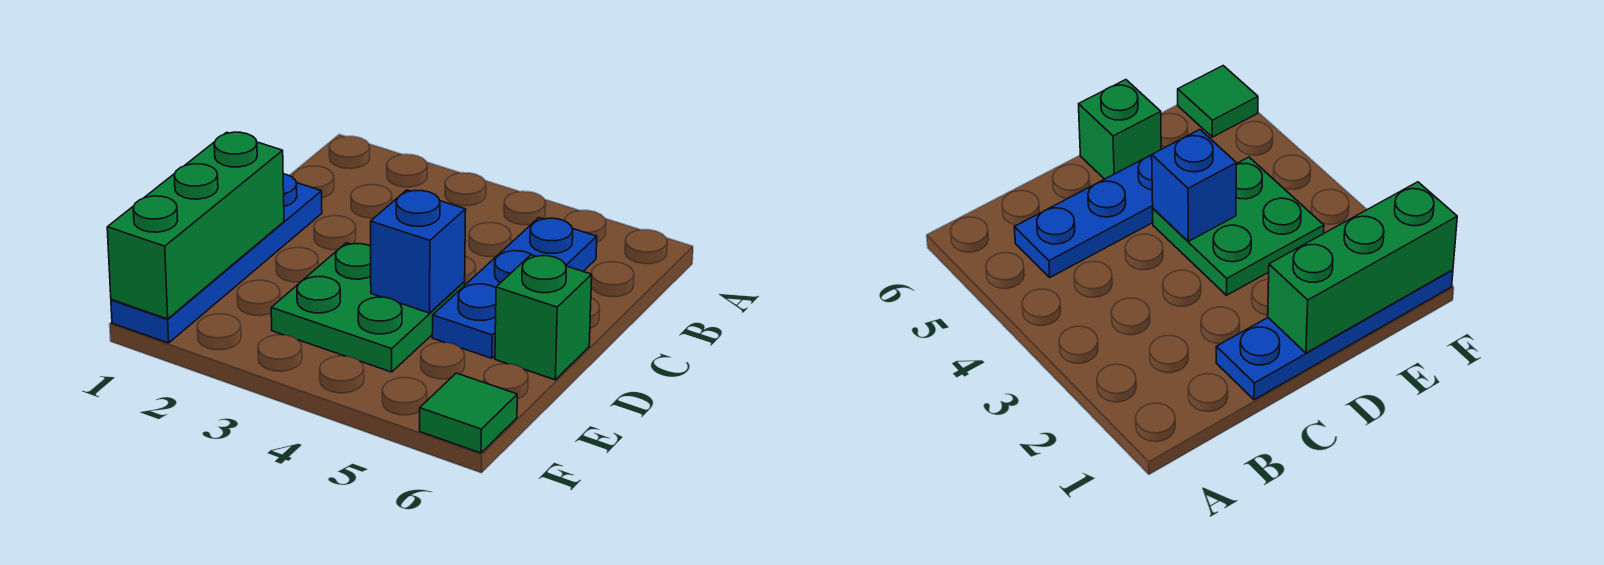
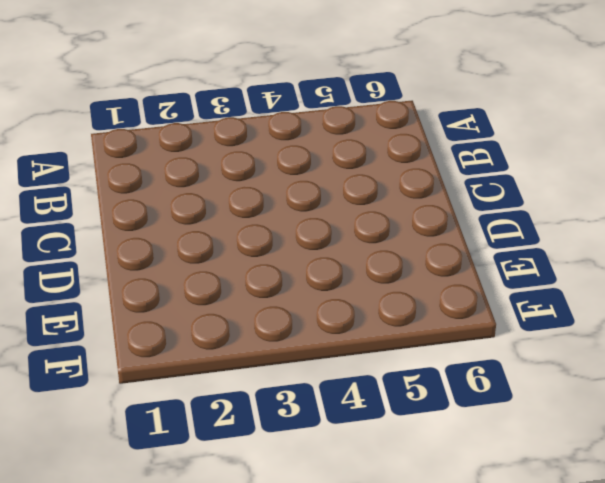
none -> blue plate B5:D5 level 1
none -> blue plate C1:F1 level 1

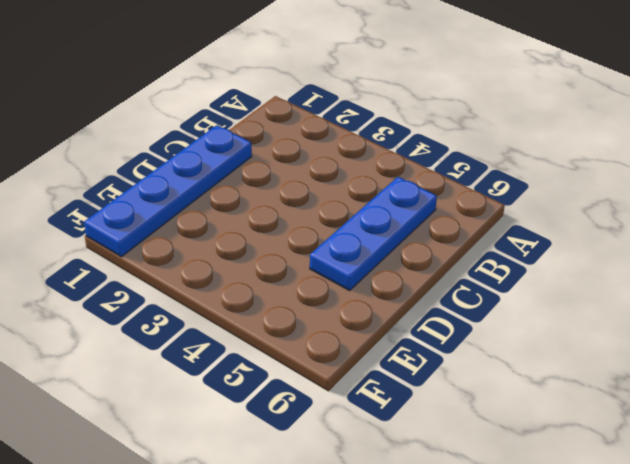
none -> green plate D3:E4 level 1
none -> green brick D6 level 1

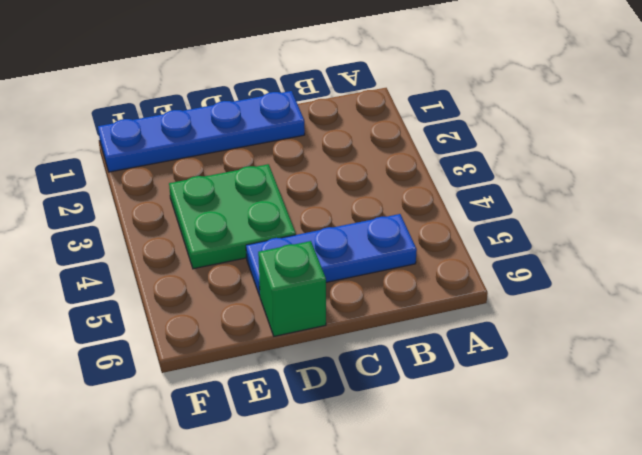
none -> green tile F6 level 1
none -> green brick D1:F1 level 2

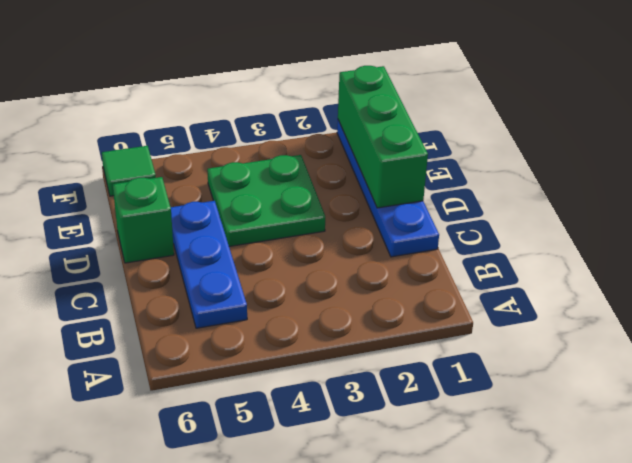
none -> blue brick D4 level 2

